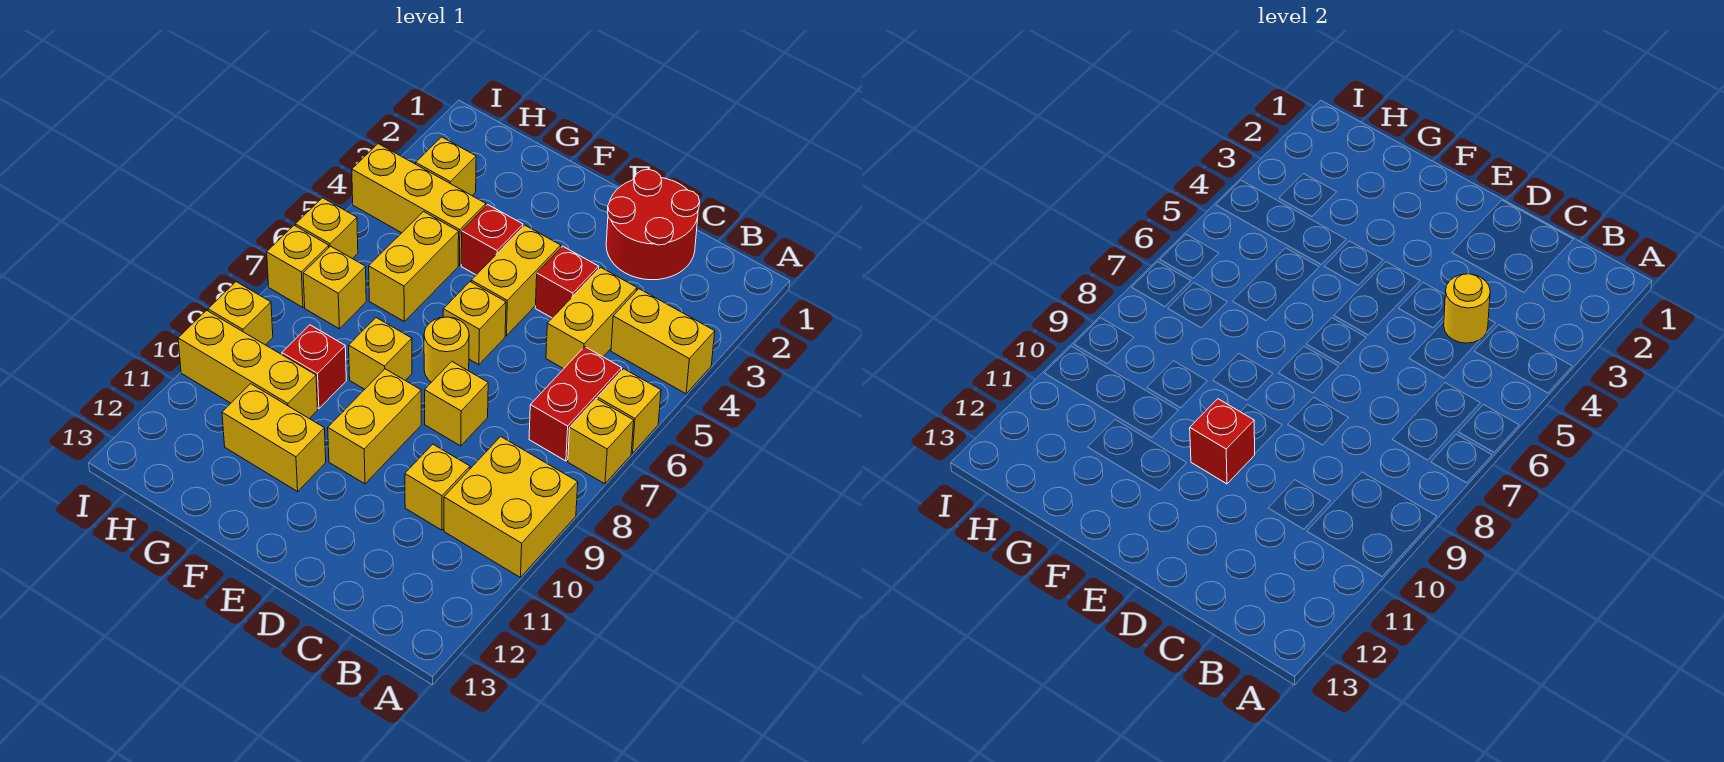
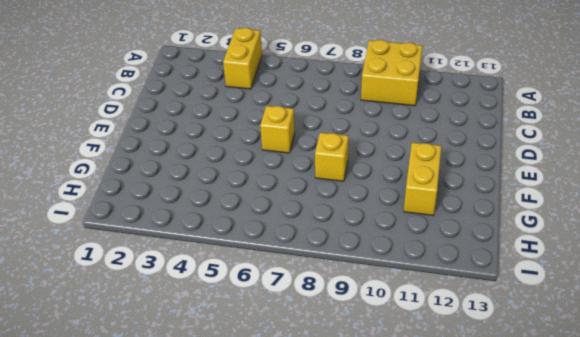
none -> yellow brick A6 level 1
none -> yellow brick A7 level 1
none -> red brick B6:B7 level 1

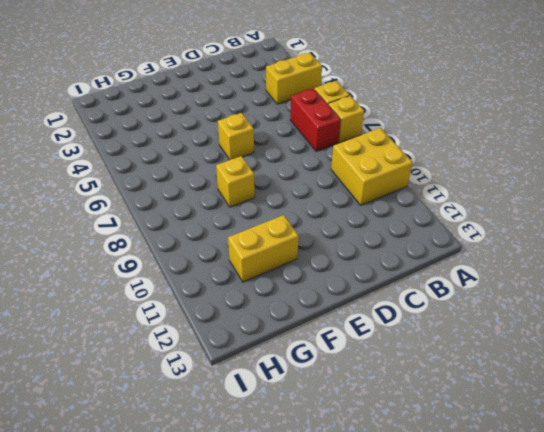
none -> red round brick C1:D2 level 1
none -> yellow brick C4:C5 level 1
none -> yellow brick C10 level 1

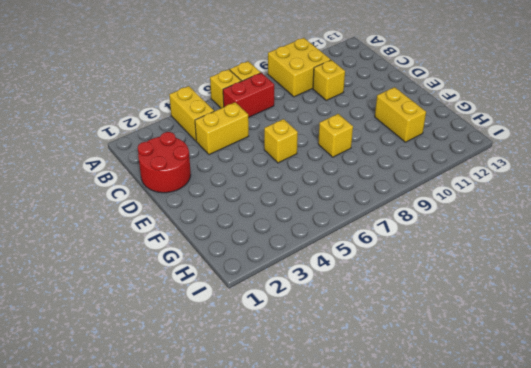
none -> red brick D4 level 1
none -> yellow brick D8 level 1
none -> yellow brick E4:E5 level 1

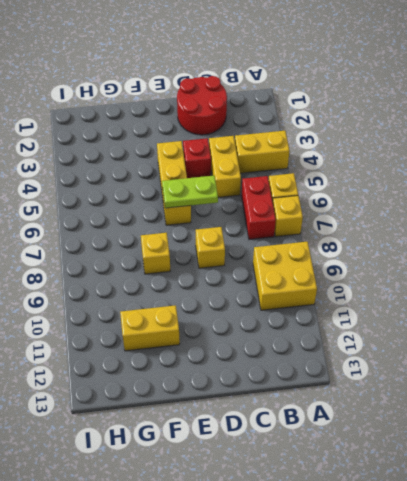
lime plate D6:E6 level 2 -> none
none -> yellow brick C10 level 1
none -> yellow round brick E7 level 1
none -> yellow brick E9:E10 level 1

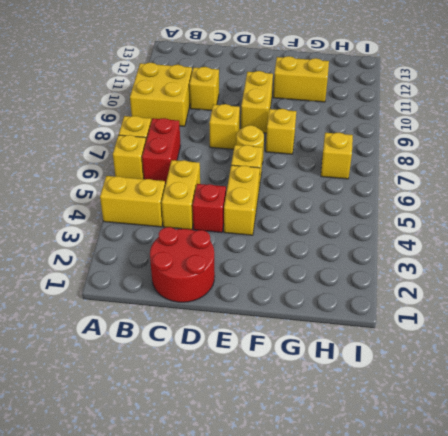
none -> red brick F4 level 1
none -> yellow brick G4:I4 level 1
none -> yellow brick G5:G6 level 1

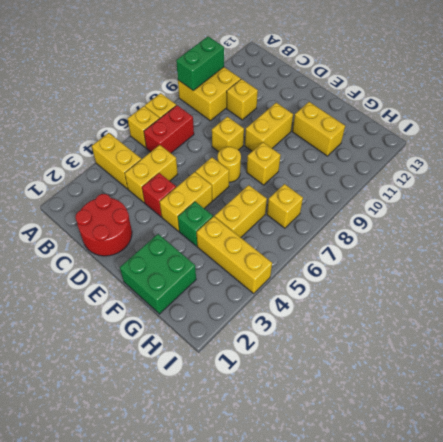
green brick A9:A10 level 2 -> none
green brick F1:G2 level 1 -> none
green brick F4 level 1 -> red brick F4 level 1
none -> red brick G9 level 1
none -> yellow brick G10:I10 level 1
none -> yellow brick H3 level 1

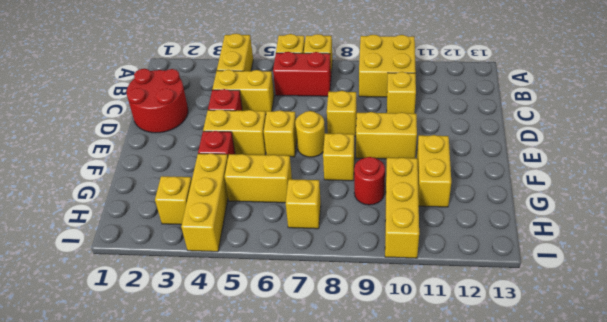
red round brick G9 level 1 -> red brick G9 level 1
none -> yellow brick I6 level 1
none -> yellow brick I7 level 1
none -> yellow brick I9 level 1

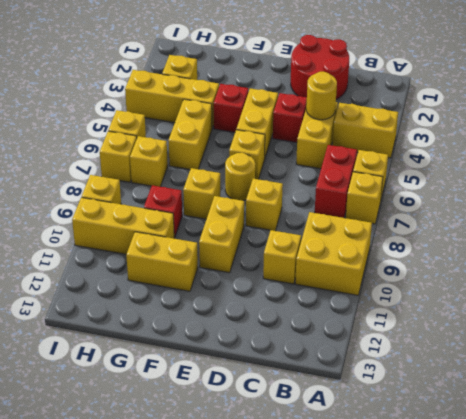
none -> red brick E10 level 2

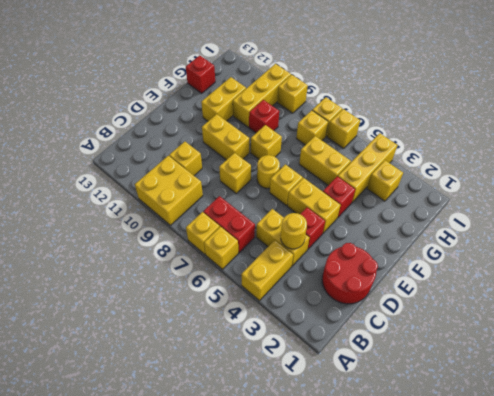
red brick G13 level 1 -> red brick E10 level 2

